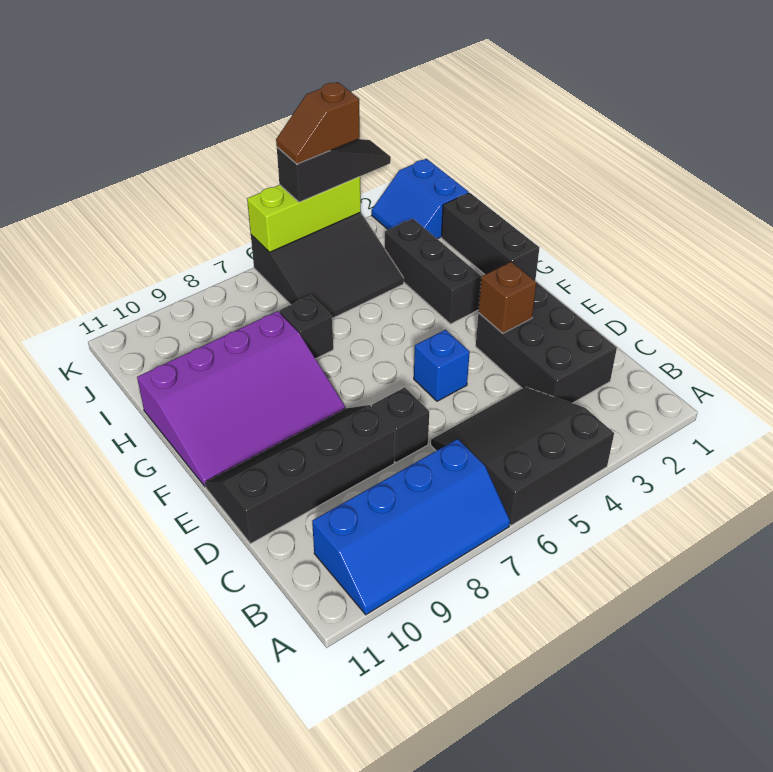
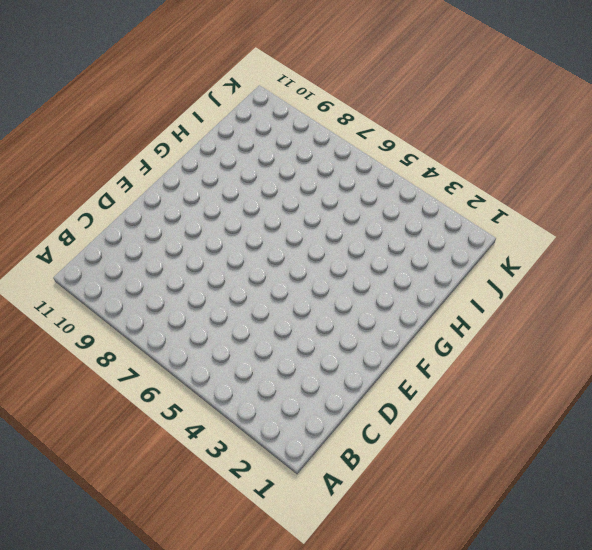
none -> black slope A4:C6 level 1 top A
none -> blue slope A7:B10 level 1 top B
none -> black brick C2:E3 level 1

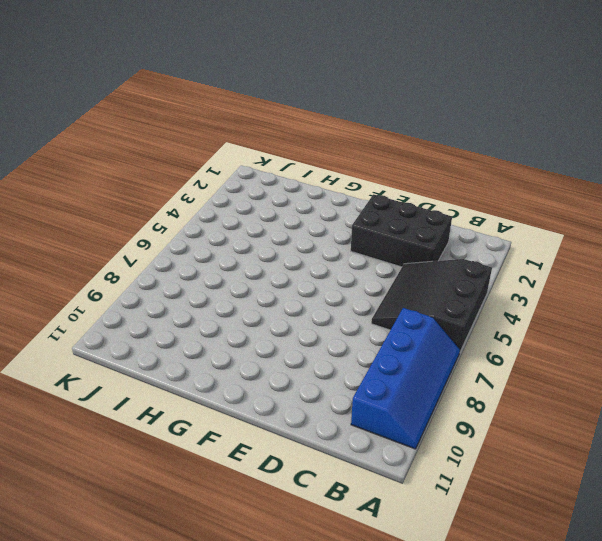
none -> black brick D7 level 1
none -> black slope D8:E11 level 1 top D
none -> blue brick E5 level 1

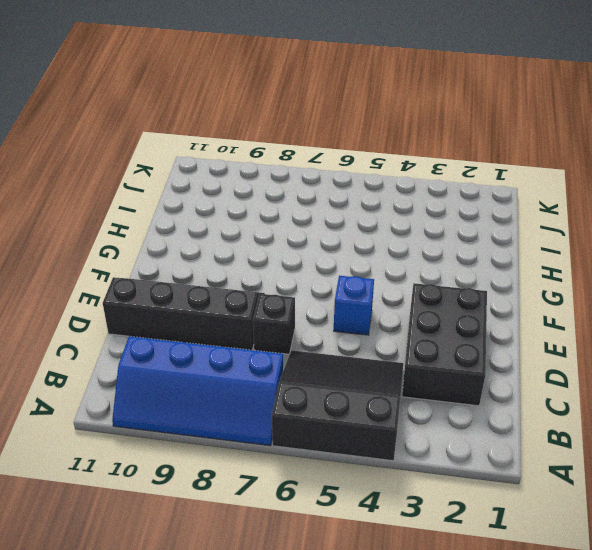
none -> purple slope F8:H11 level 1 top H
none -> black brick G1:I1 level 1
none -> black brick G3:I3 level 1

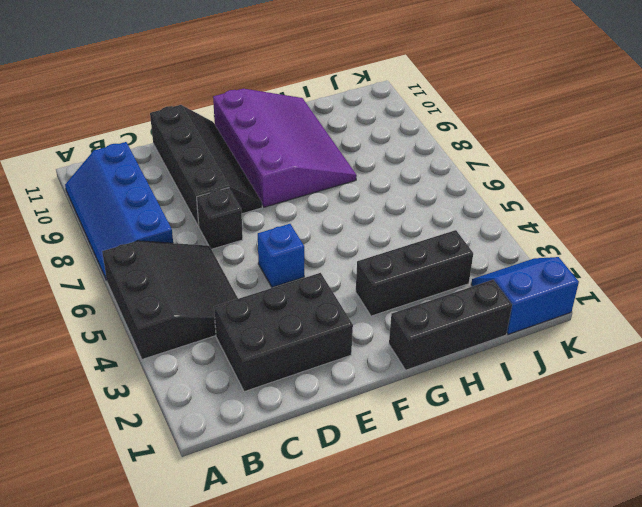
purple slope F8:H11 level 1 top F -> purple slope F8:H11 level 1 top H
none -> black brick H7 level 1
none -> black slope I4:K6 level 1 top K
none -> brown brick E3 level 2

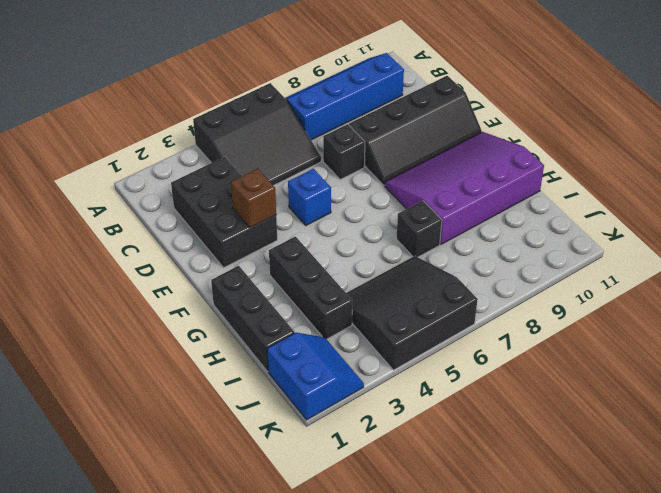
none -> lime brick K4:K6 level 2
none -> black slope K3:K5 level 3 top 5
none -> brown slope K4:K5 level 4 top 4

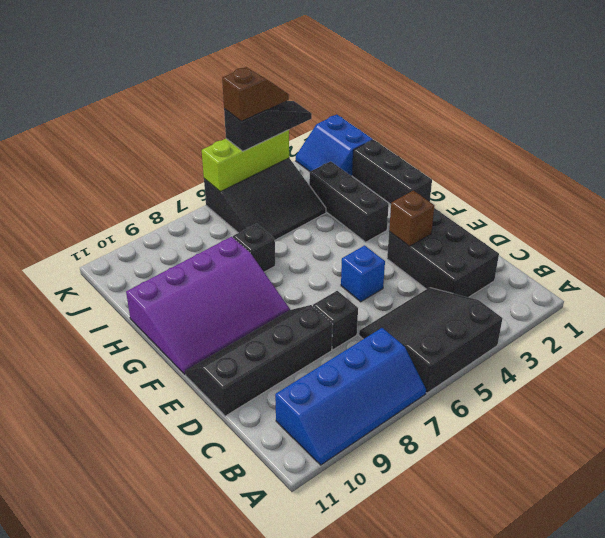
brown slope K4:K5 level 4 top 5 -> brown slope K4:K5 level 4 top 4

